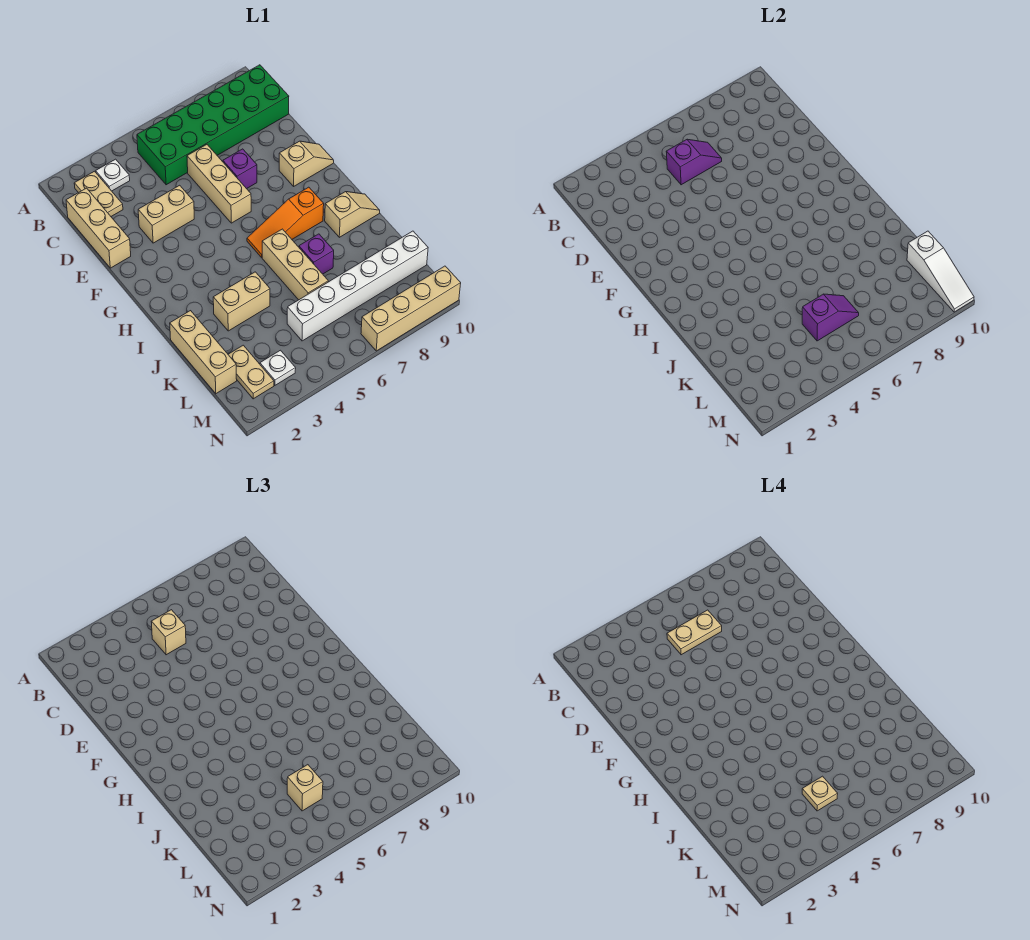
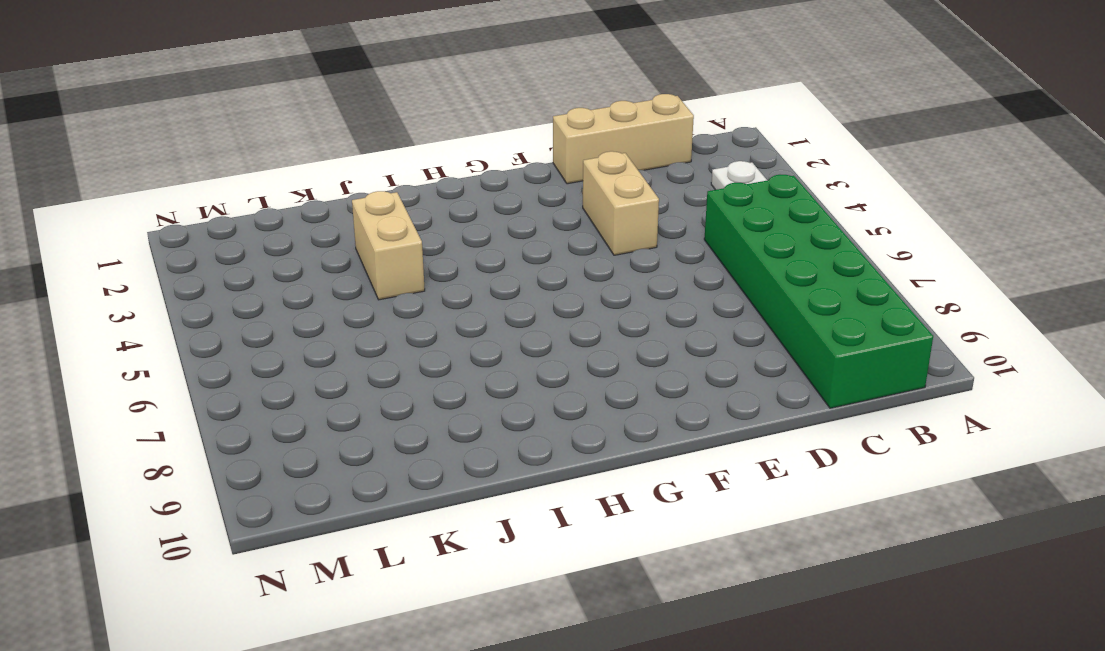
none -> tan plate B2:C2 level 1
none -> tan brick D6:F6 level 1
none -> purple brick E7 level 1

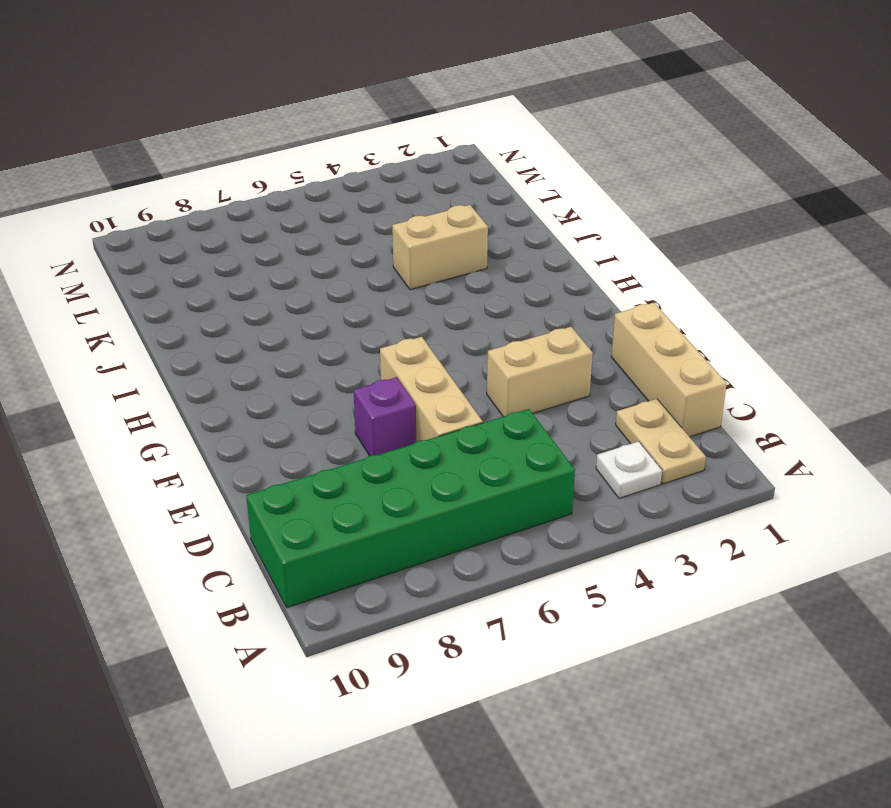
none -> tan slope F9:F10 level 1 top 9
none -> orange slope H6:H8 level 1 top 8
none -> tan brick I6:K6 level 1

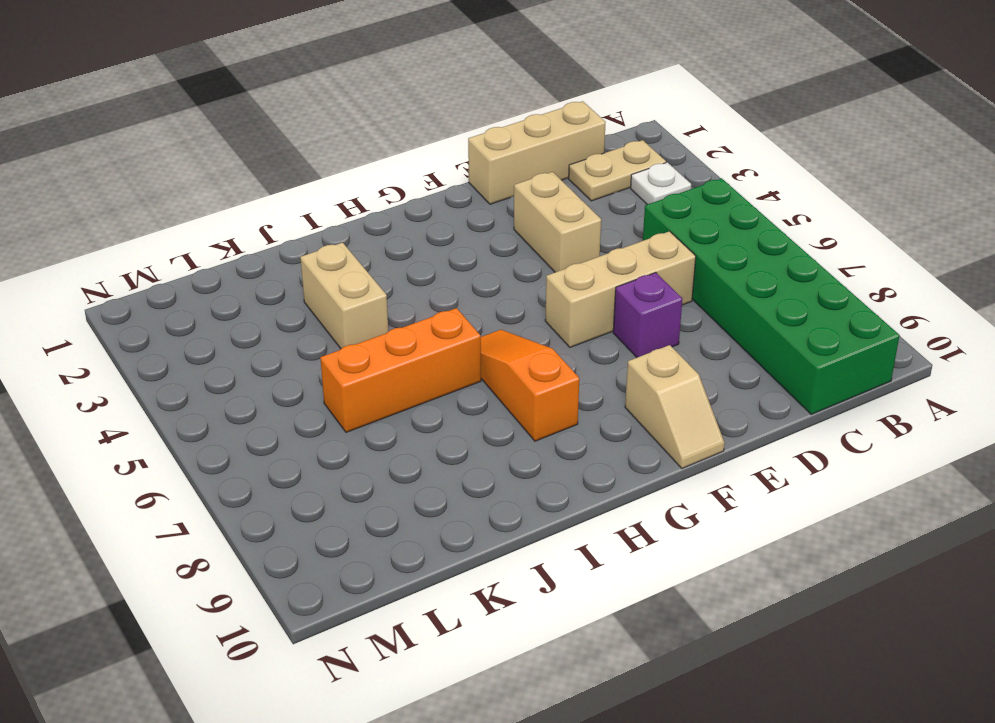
orange brick I6:K6 level 1 -> tan brick I6:K6 level 1
none -> tan slope I9:I10 level 1 top 9
none -> tan brick J1:L1 level 1
none -> purple brick J7 level 1

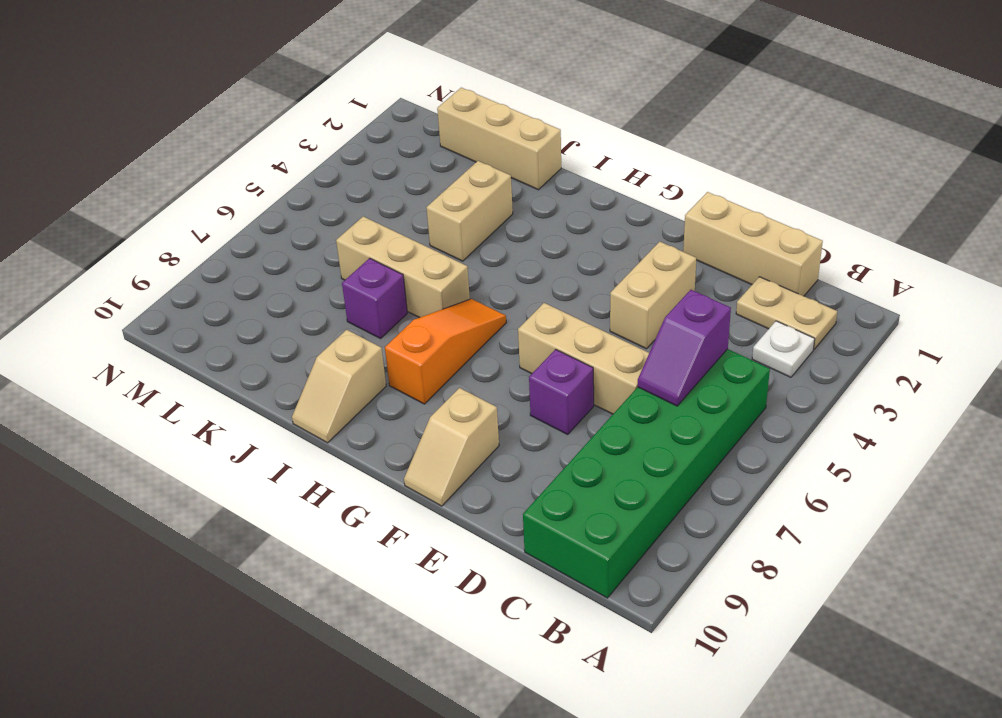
none -> tan plate L2:M2 level 1
none -> white brick L5:L10 level 1
none -> white plate M3 level 1

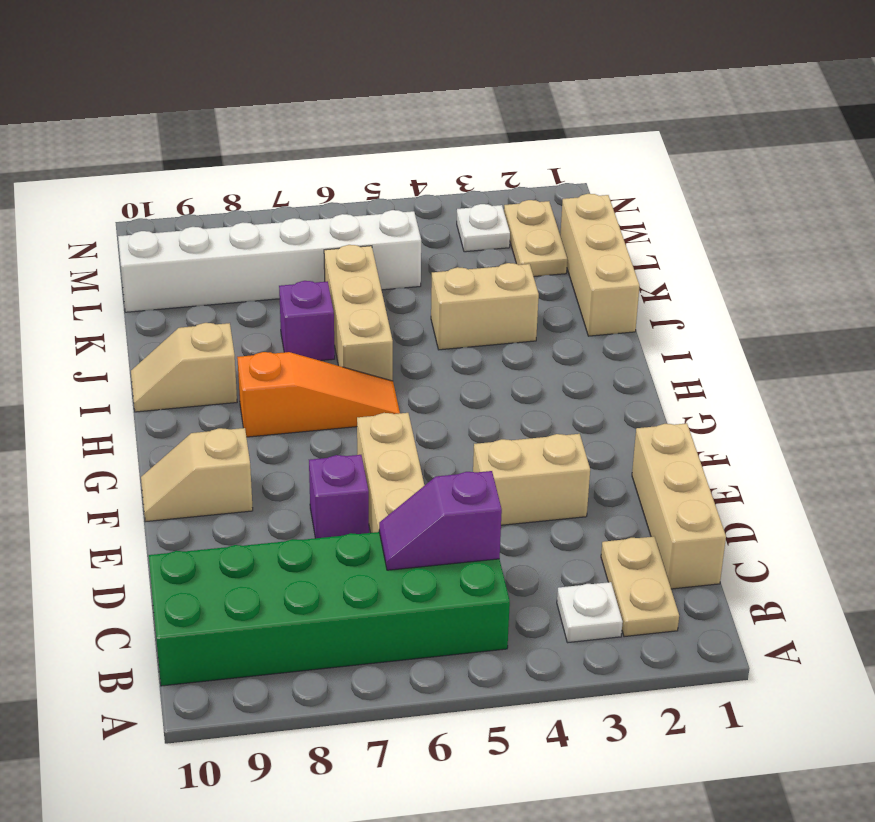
none -> tan brick N7:N10 level 1
none -> purple slope L5:L6 level 2 top 5
none -> white slope L10:N10 level 2 top L

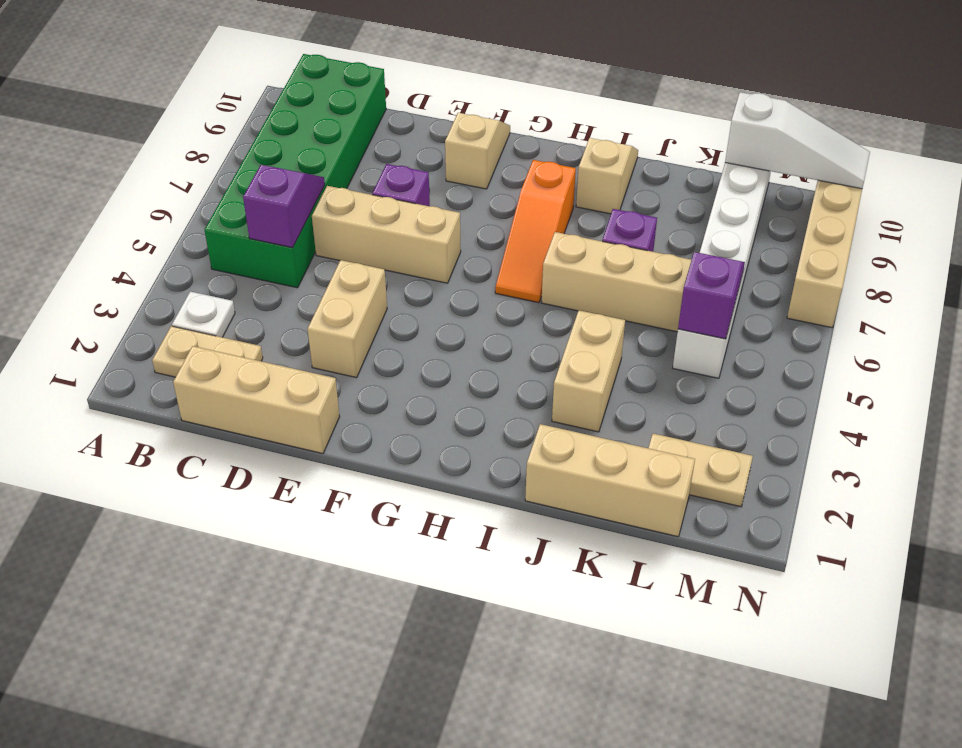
none -> white plate M3 level 1
none -> tan brick C5 level 3
none -> tan brick L5 level 3

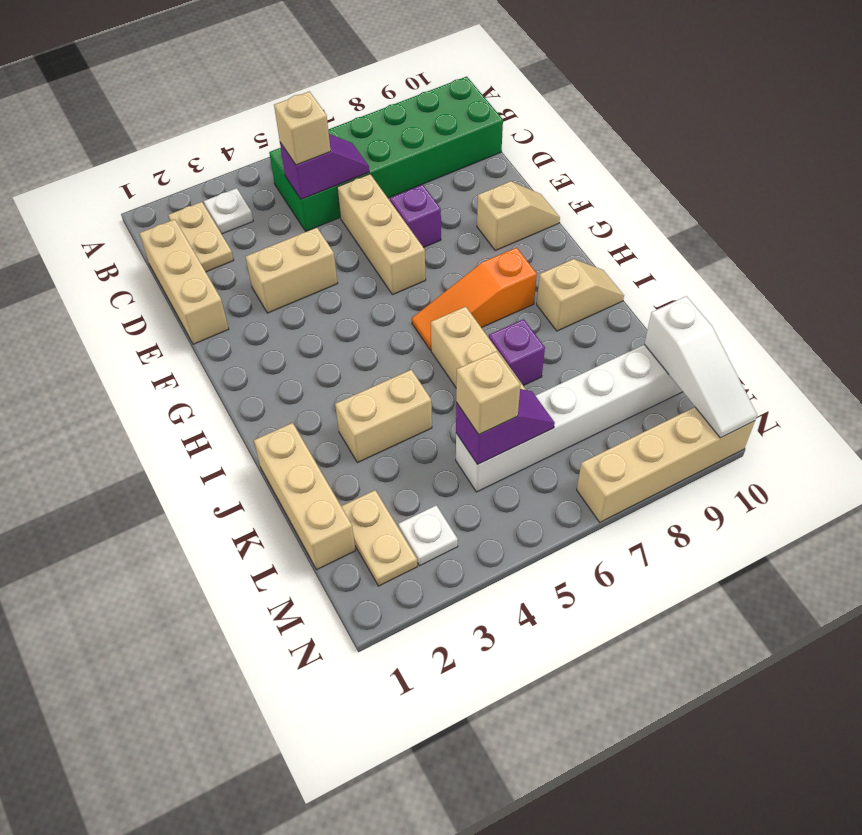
none -> tan plate C5:C6 level 4
none -> tan plate L5 level 4

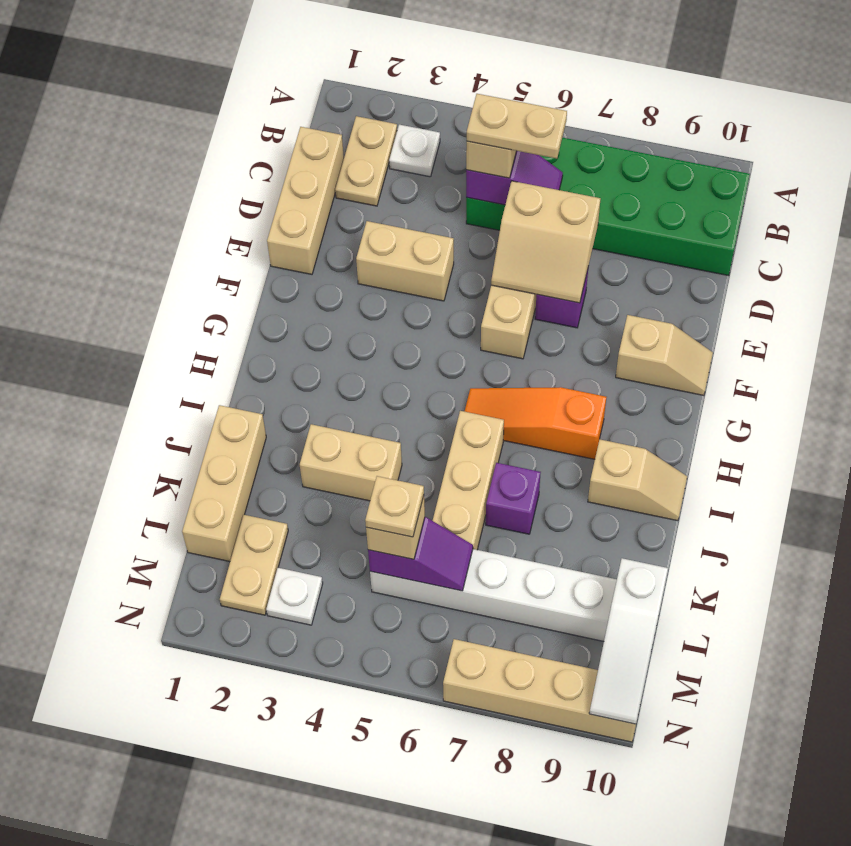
tan slope D6:E7 level 2 top D -> none

